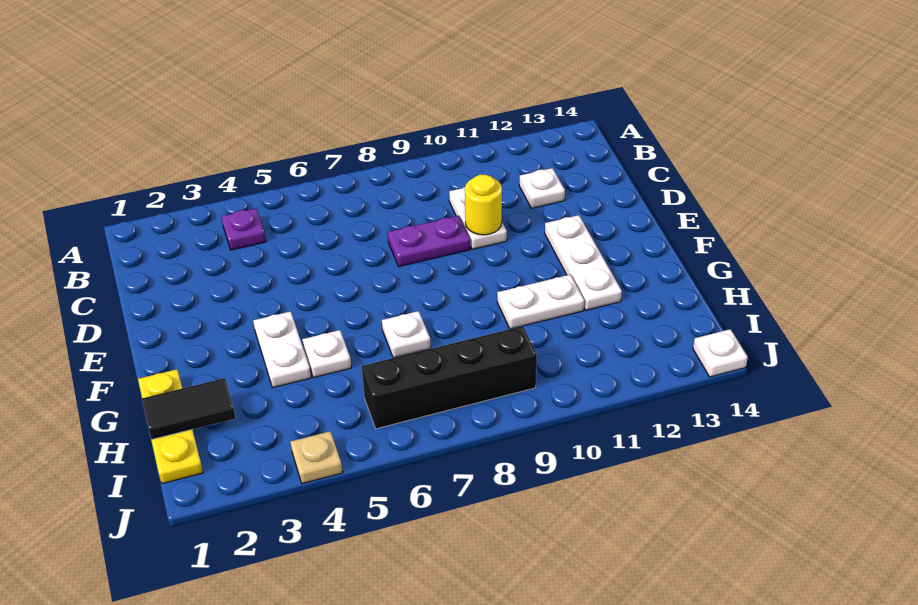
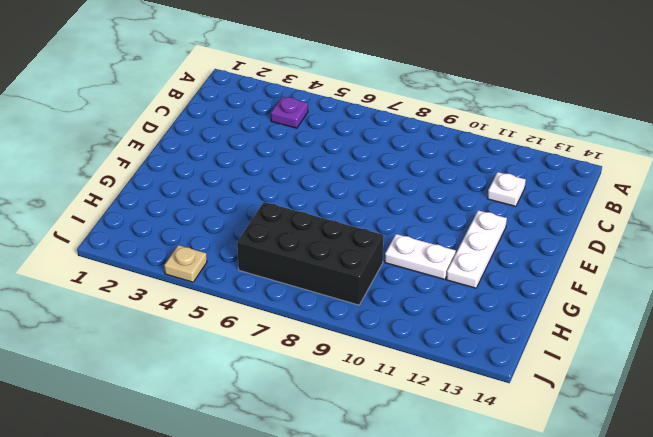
black brick H6:I9 level 1 -> black brick I6:I9 level 1
none -> white plate C10:D10 level 1
none -> purple plate D8:D9 level 1
none -> white plate F4:G4 level 1

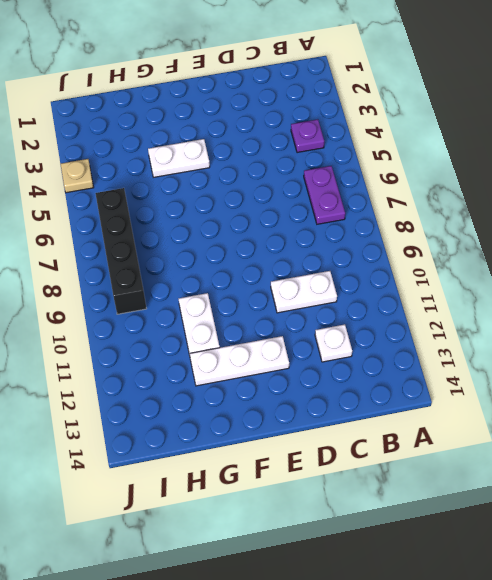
purple plate B6:B7 level 1 -> purple plate D8:D9 level 1
none -> yellow plate G1:I1 level 1
none -> white plate G5 level 1
none -> white plate G7 level 1

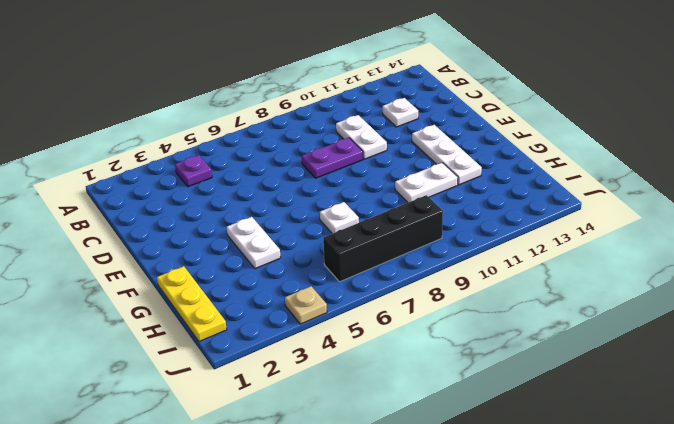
none -> white plate G5 level 1
none -> white plate J14 level 1
none -> yellow round brick D10 level 2

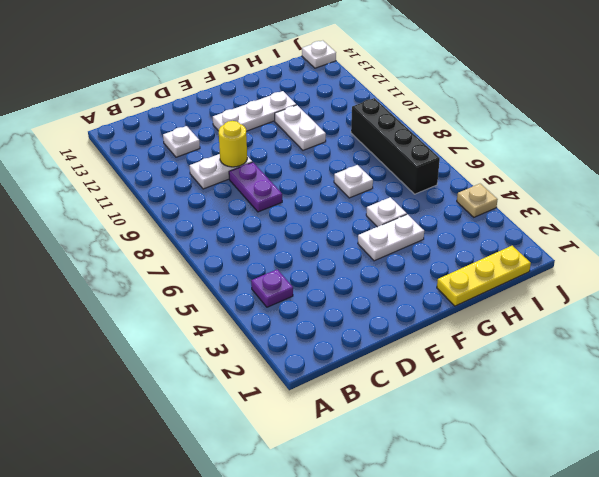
none -> black tile H1:H2 level 2

